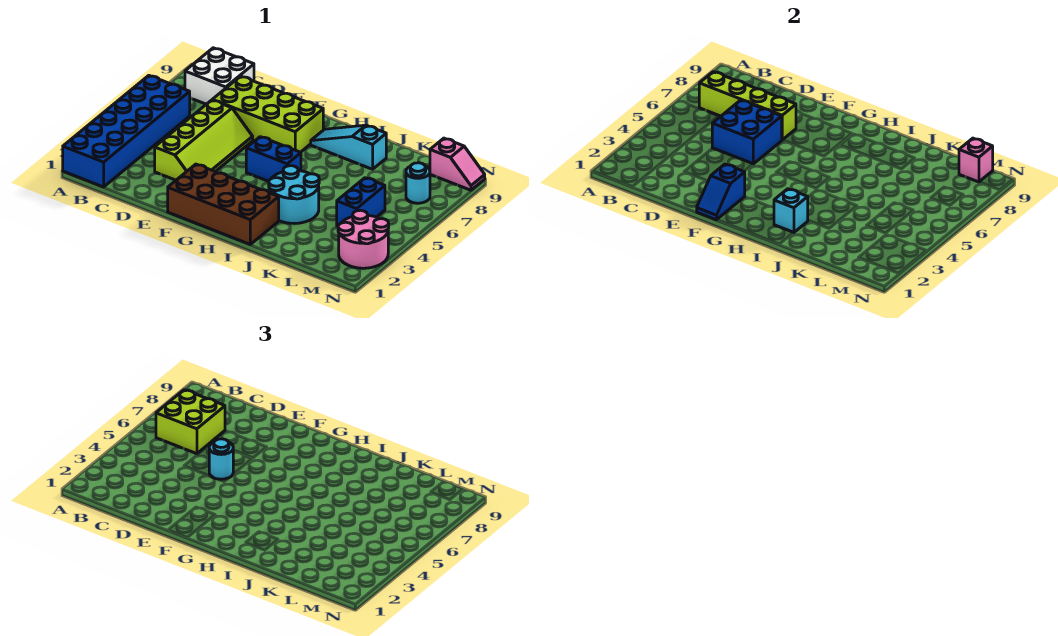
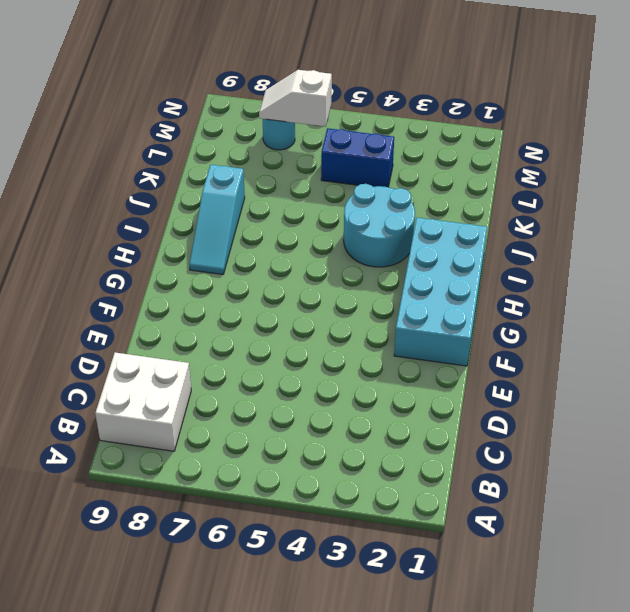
cyan brick F1:I2 level 1 -> brown brick F1:I2 level 1
white slope M6:M7 level 2 top 6 -> none
none -> blue brick A1:B6 level 1
none -> lime slope D3:E6 level 1 top D
none -> lime brick D7:G8 level 1

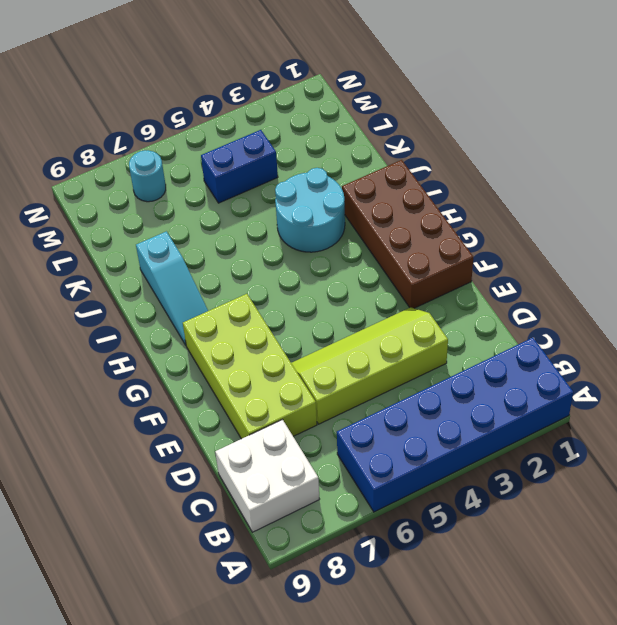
none -> blue brick G5:H5 level 1
none -> pink round brick M2:N3 level 1
none -> pink slope M9:N9 level 1 top M

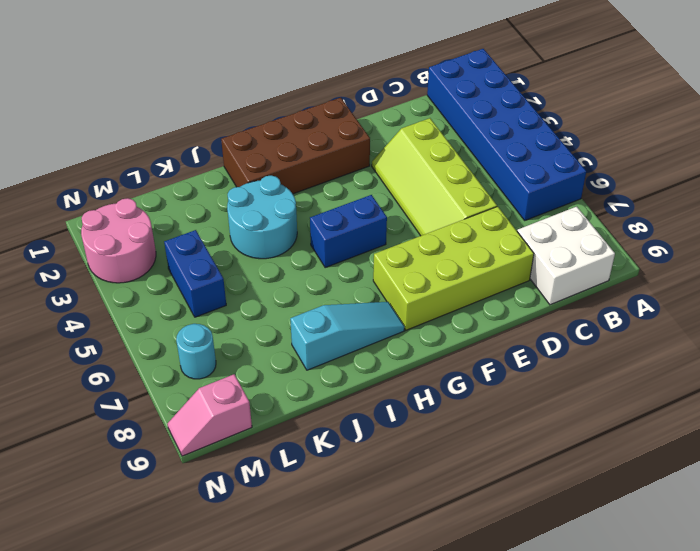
none -> lime brick B7:E7 level 2
none -> blue brick D5:E6 level 2
none -> blue slope F1:F2 level 2 top 2

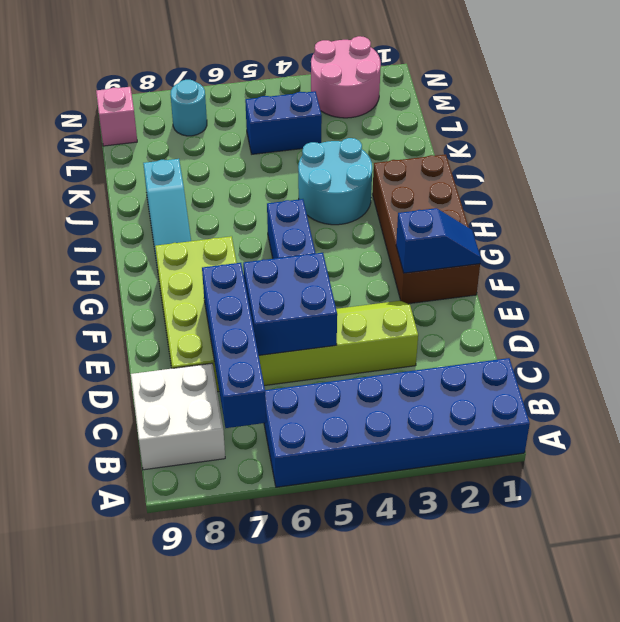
blue brick B7:E7 level 2 -> lime brick B7:E7 level 2
none -> cyan brick I2 level 2
none -> pink brick M9 level 2
none -> lime brick B6:C7 level 3

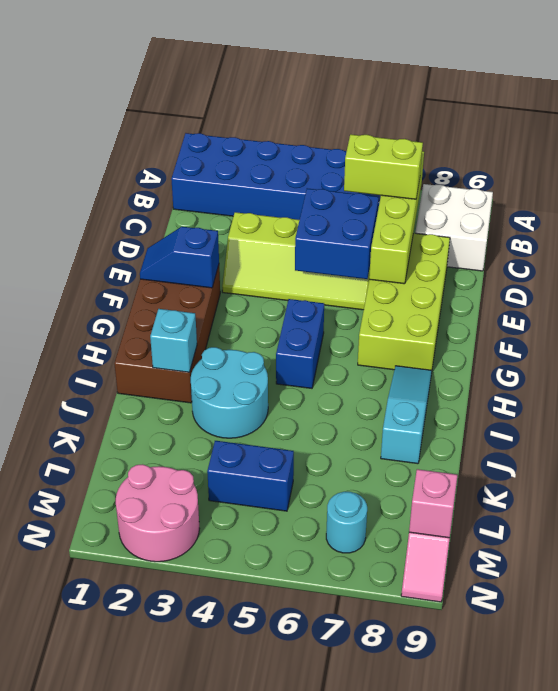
lime brick C6:C7 level 3 -> lime brick B6:C7 level 3
none -> cyan round brick E5 level 3

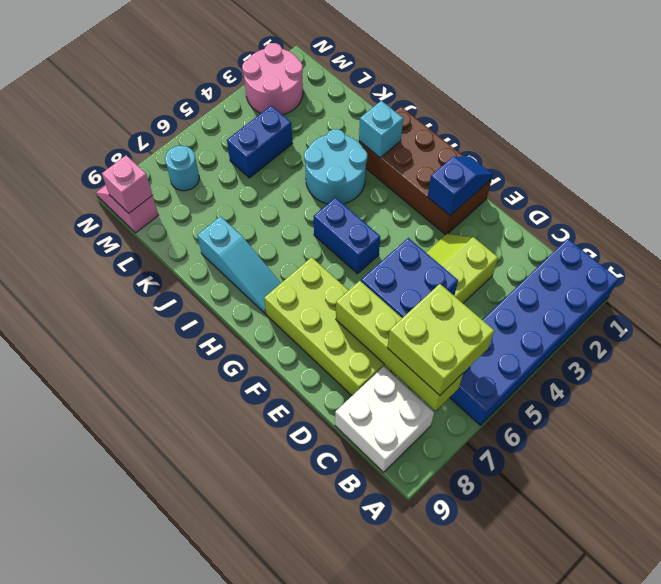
none -> cyan round brick E5 level 3

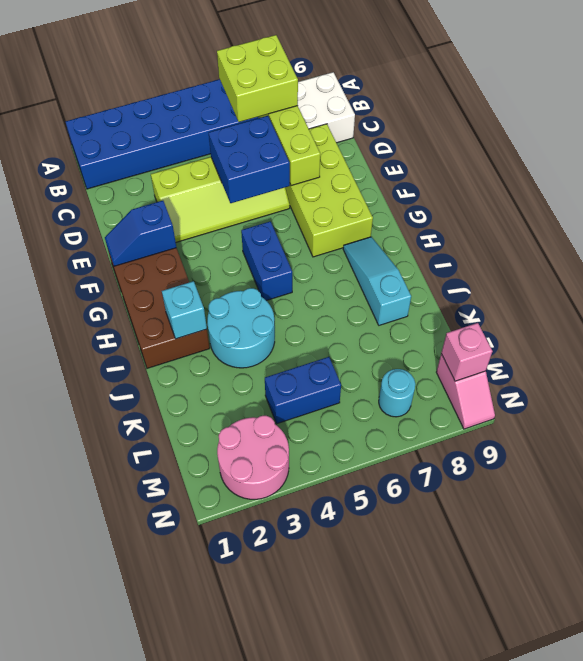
none -> cyan round brick E5 level 3

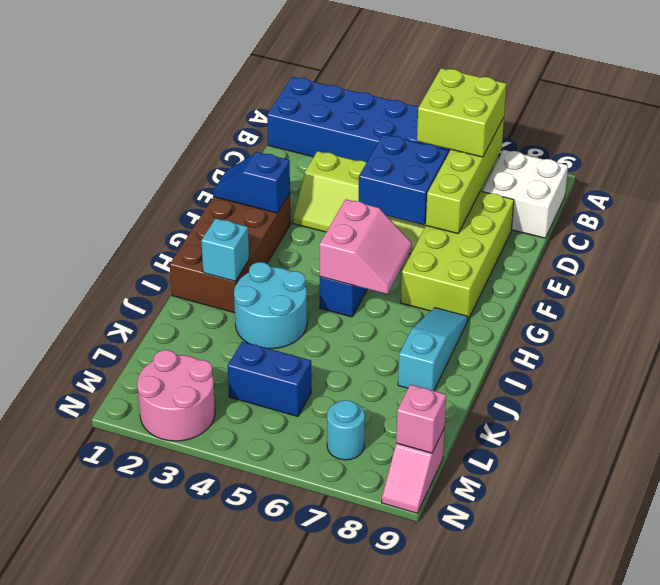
pink slope G5:H6 level 2 top 5 -> none
none -> cyan round brick E5 level 3

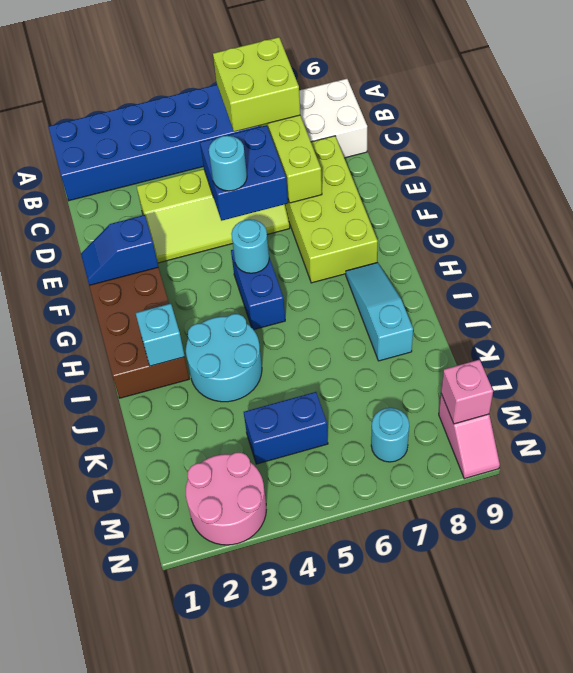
cyan round brick G5 level 2 -> none

